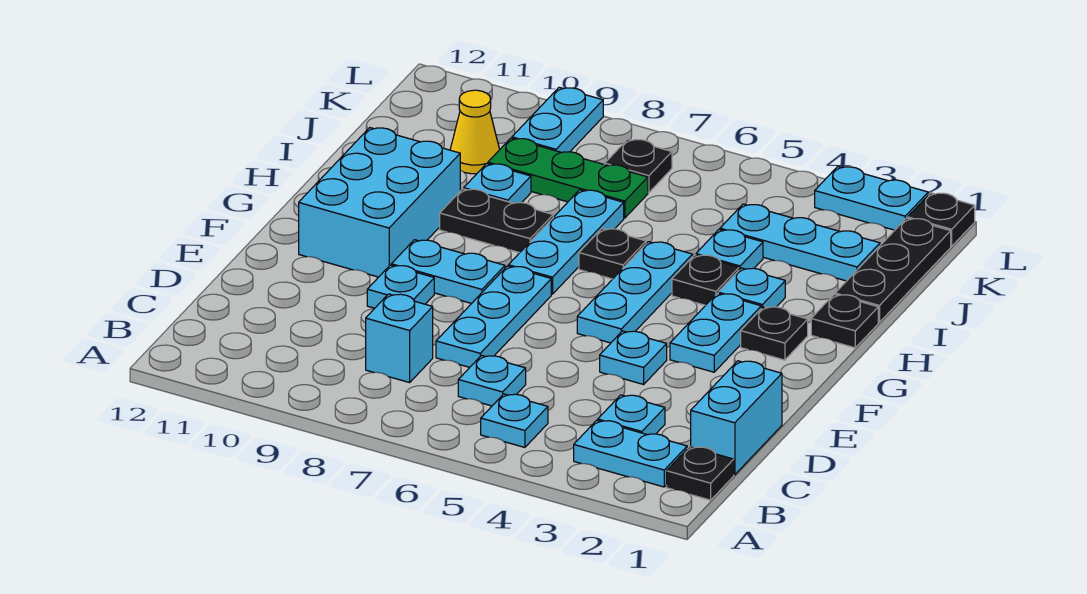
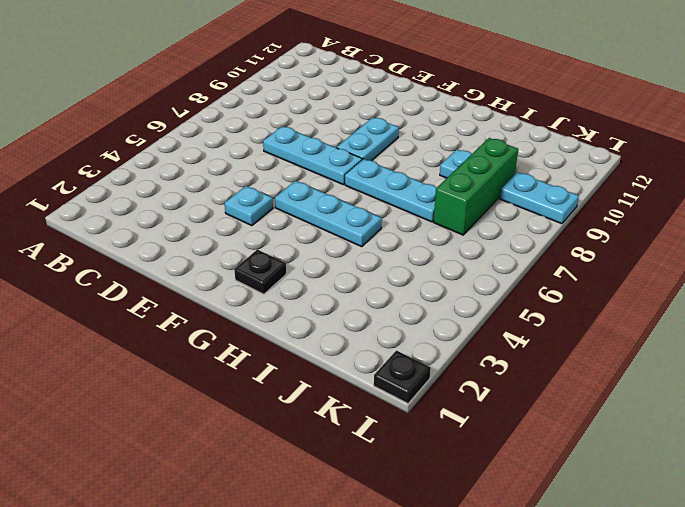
green brick J7:J9 level 1 -> green plate J7:J9 level 1
none -> black plate B1 level 1
none -> cyan plate B2:B3 level 1
none -> cyan plate B5 level 1
none -> cyan brick C1:D1 level 1

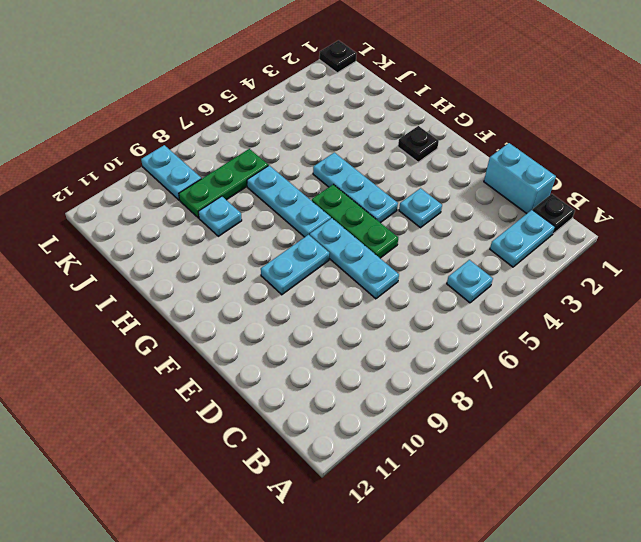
green plate E6:G6 level 1 -> none
none -> cyan plate C3 level 1
none -> cyan plate C6 level 1
none -> cyan brick C8 level 1
none -> cyan plate E9 level 1

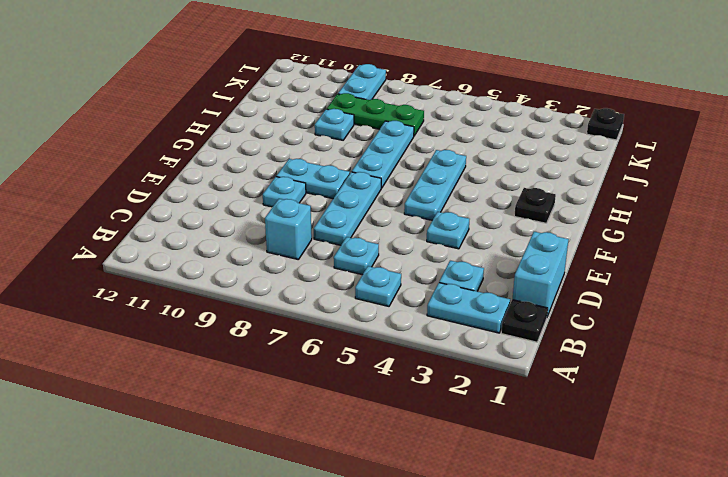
none -> cyan plate F3:G3 level 1
none -> cyan brick F10:H11 level 1
none -> black plate H1 level 1
none -> cyan plate H3 level 1

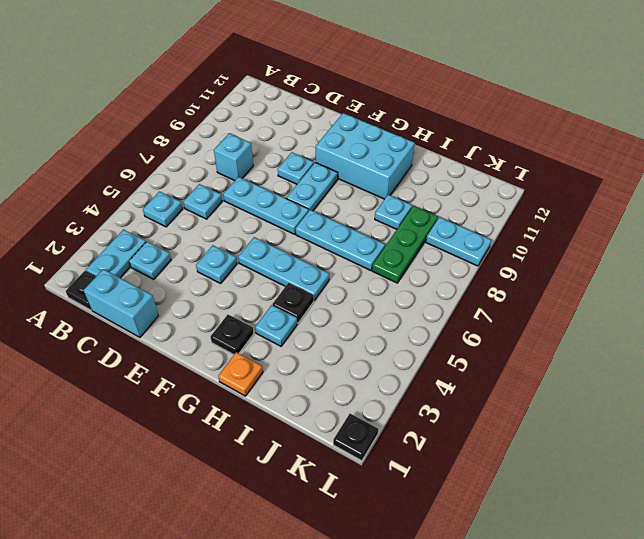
orange plate H1 level 1 -> black plate H1 level 1
none -> cyan plate F3:G3 level 1
none -> black plate H6 level 1
none -> black plate H8:H9 level 1
none -> black plate I1:K1 level 1

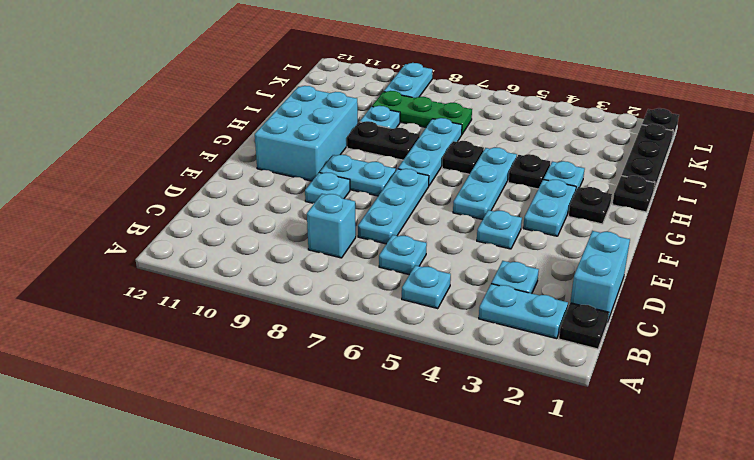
none -> cyan plate I4 level 1
none -> cyan plate J2:J4 level 1
none -> yellow cone J10 level 1
none -> black plate K7 level 1

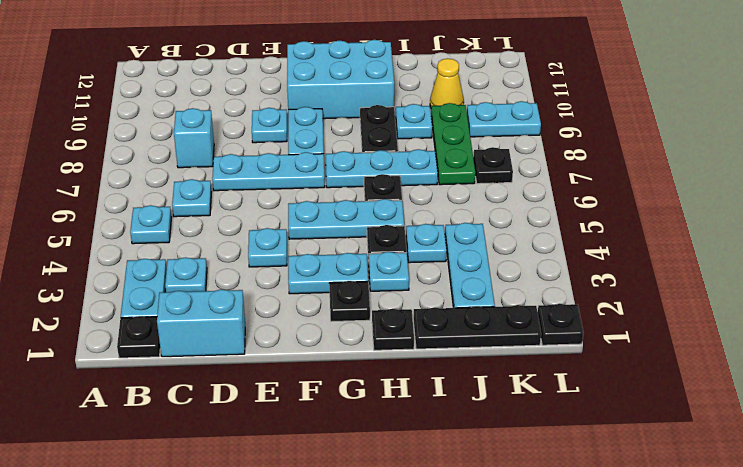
none -> cyan plate L2:L3 level 1

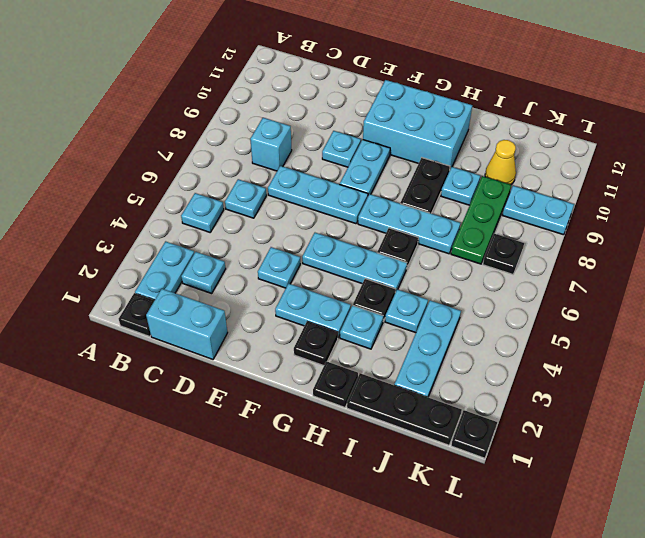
none -> cyan plate L2:L3 level 1

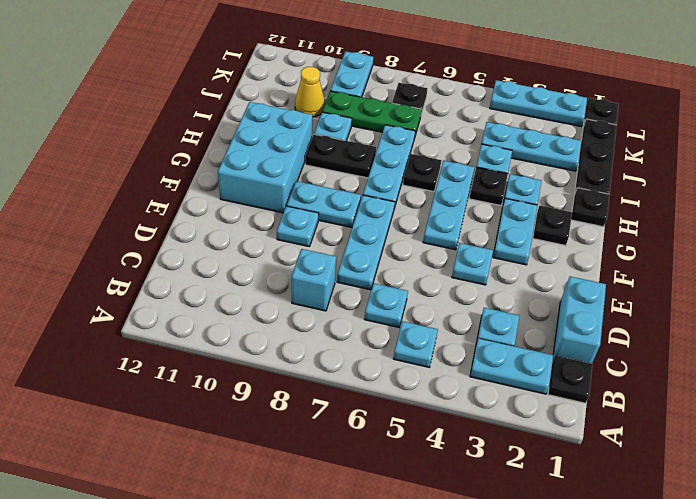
cyan plate L2:L4 level 1 -> cyan plate L2:L3 level 1

